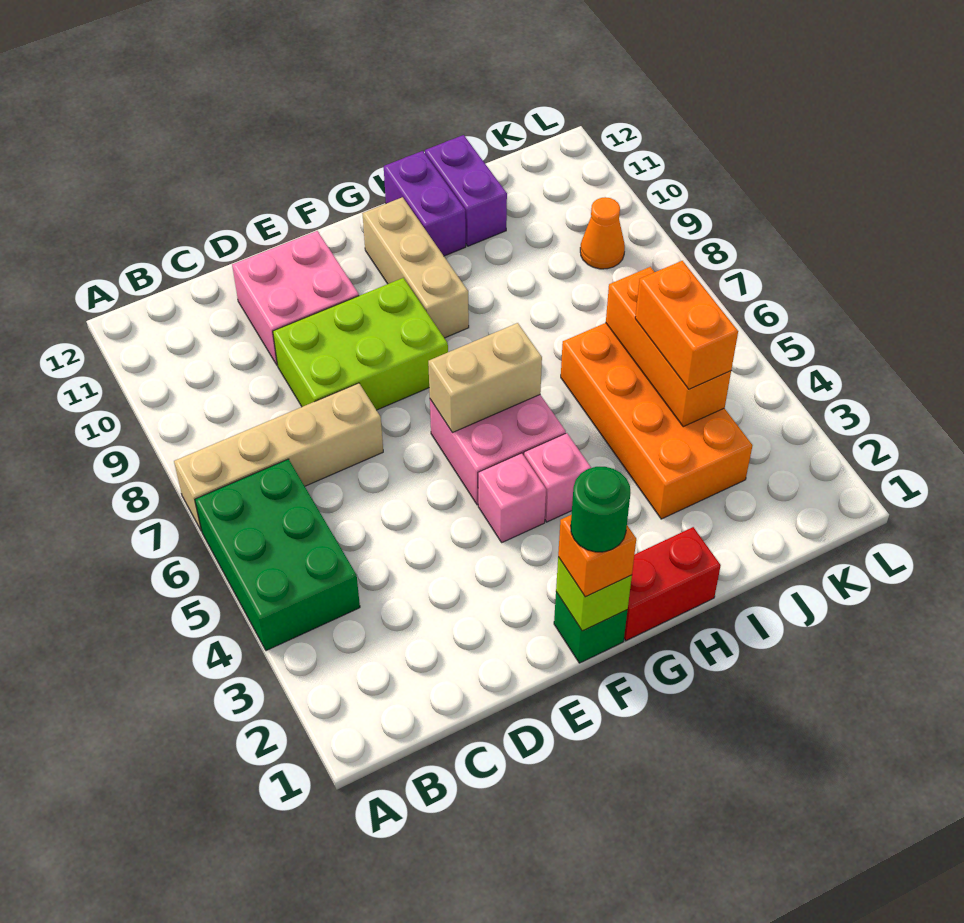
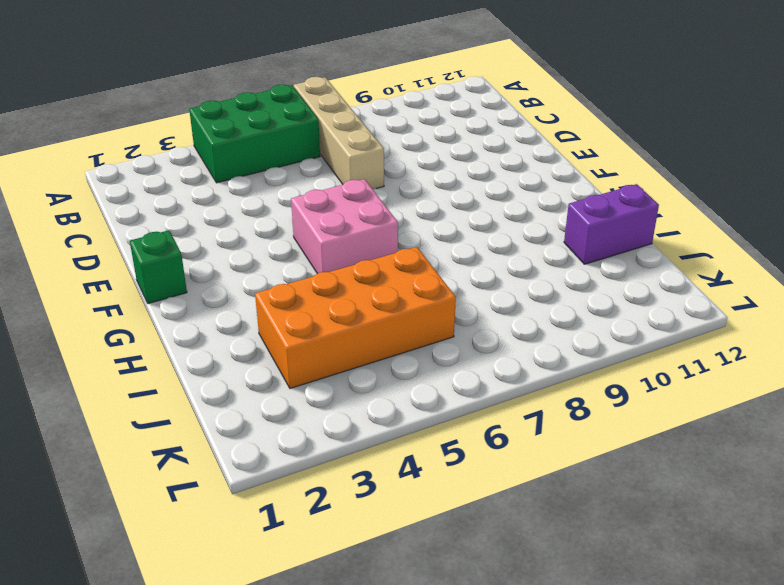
none -> lime brick D8:F9 level 1
none -> pink brick D10:E11 level 1
none -> pink brick F4 level 1

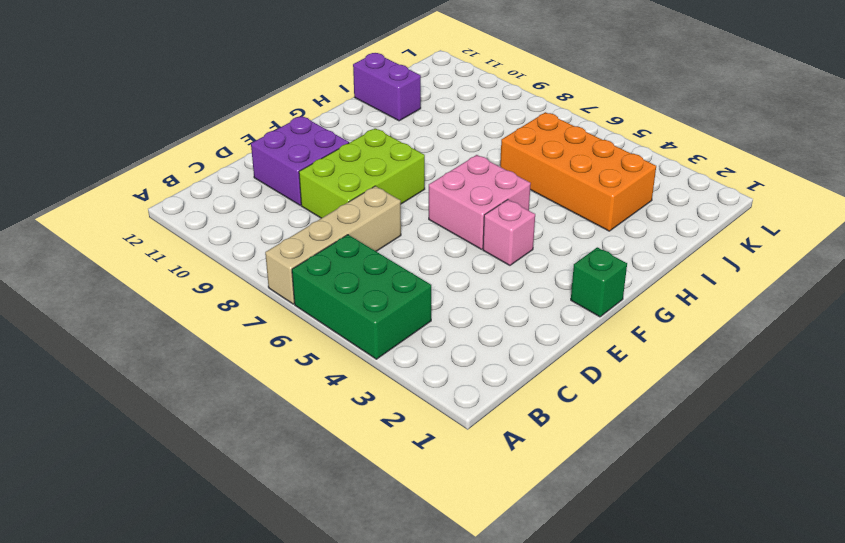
purple brick D10:E11 level 1 -> pink brick D10:E11 level 1
none -> red brick G1:H1 level 1
none -> pink brick G4 level 1
none -> tan brick G9:G11 level 1

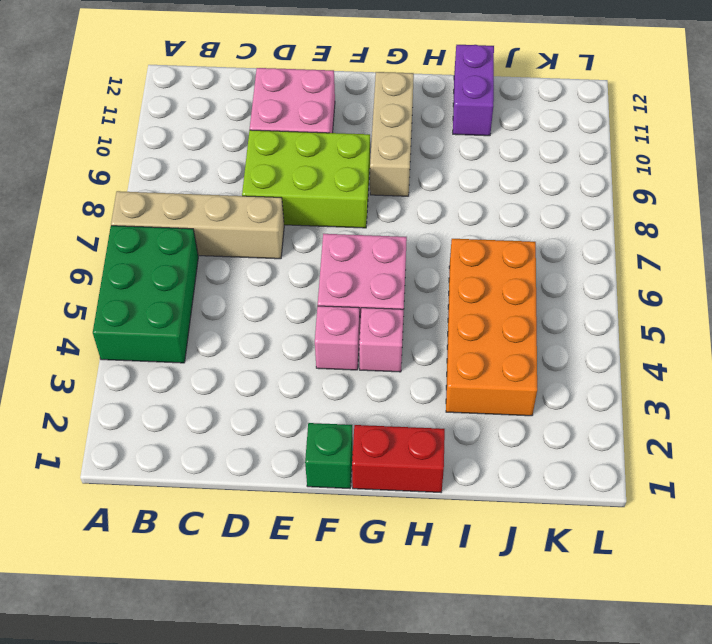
none -> purple brick H11:H12 level 1
none -> orange cone K9 level 1
none -> lime brick F1 level 2

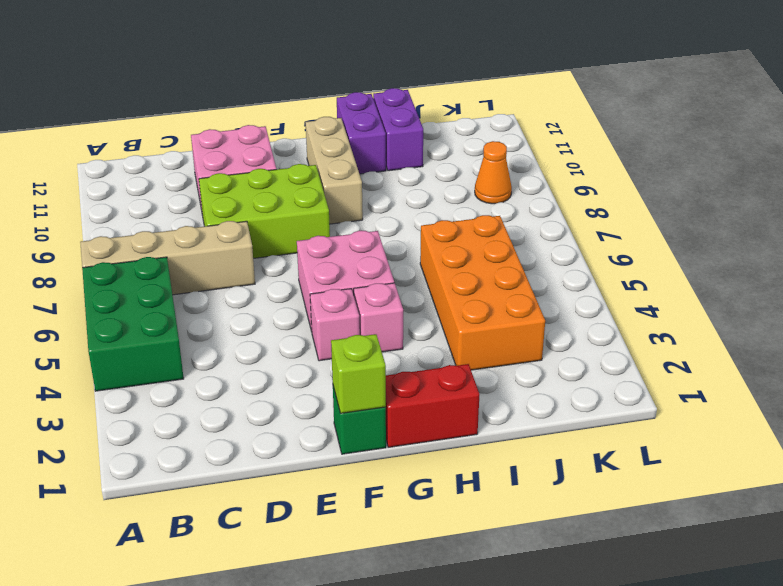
none -> tan brick F6:G6 level 2
none -> orange brick J4:J6 level 2
none -> orange brick F1 level 3

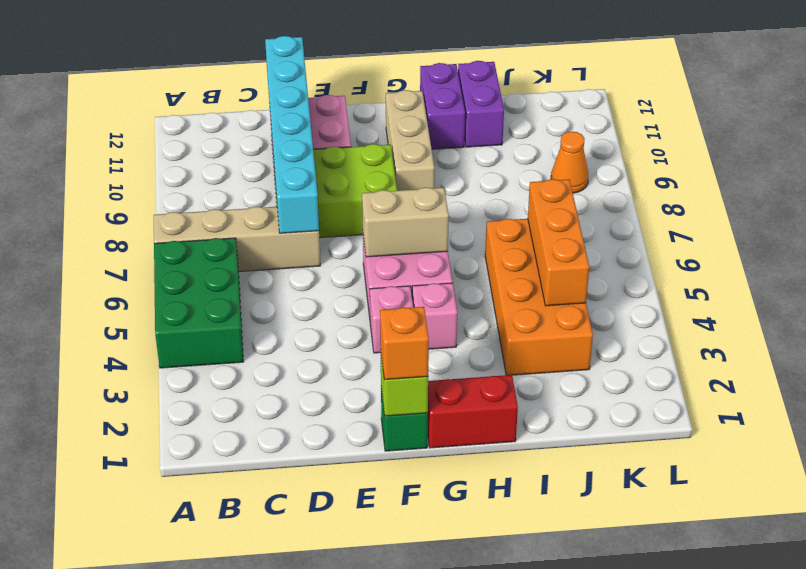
cyan brick D7:D12 level 2 -> none
none -> orange brick J4:J5 level 3
none -> green round brick F1 level 4

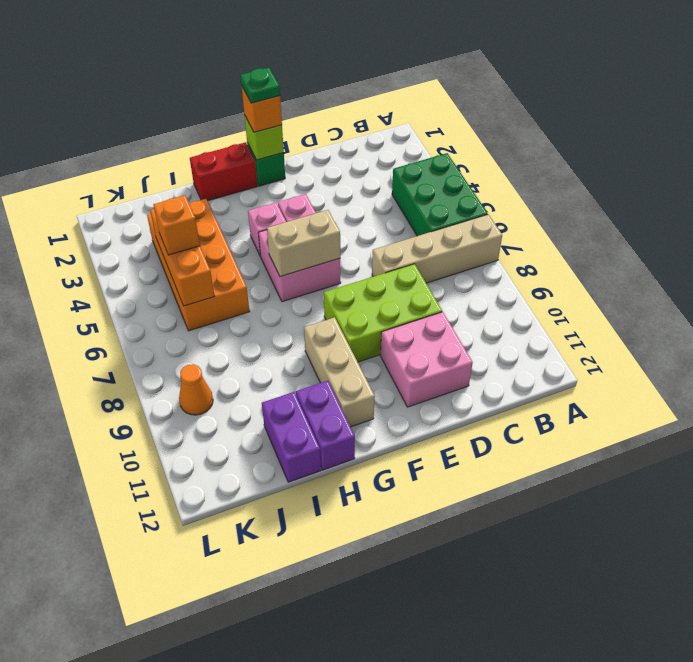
green plate F1 level 4 -> green round brick F1 level 4
orange brick J5 level 3 -> orange brick J4:J5 level 3

